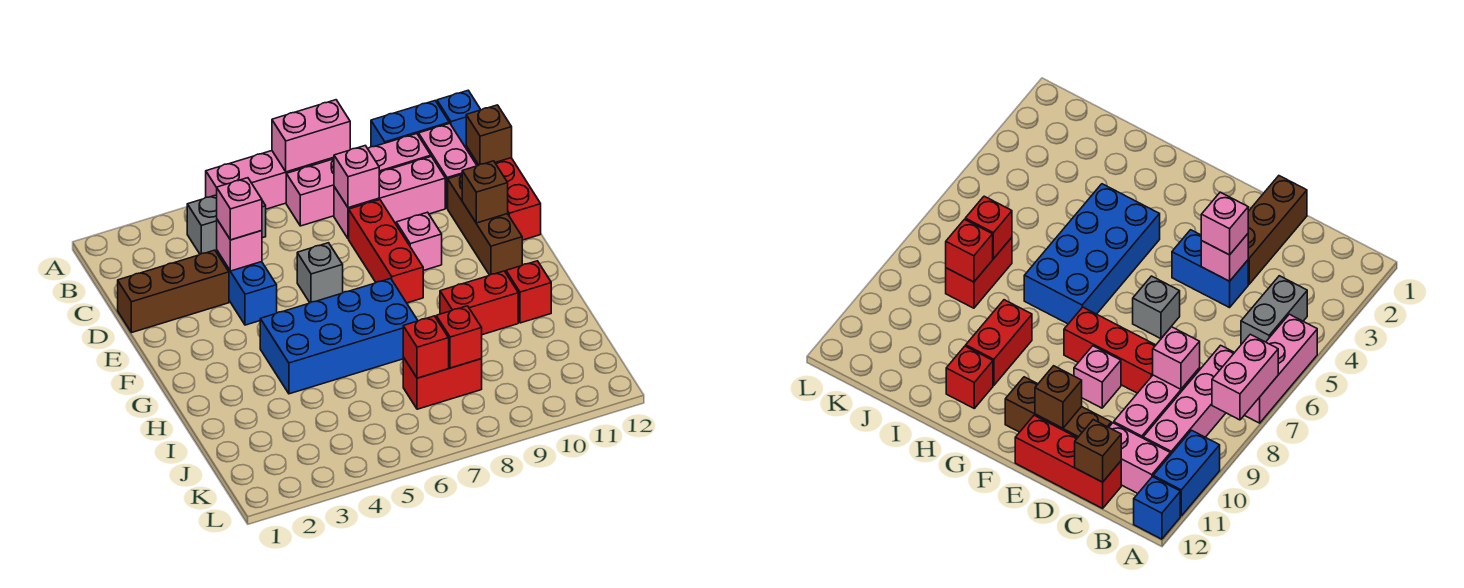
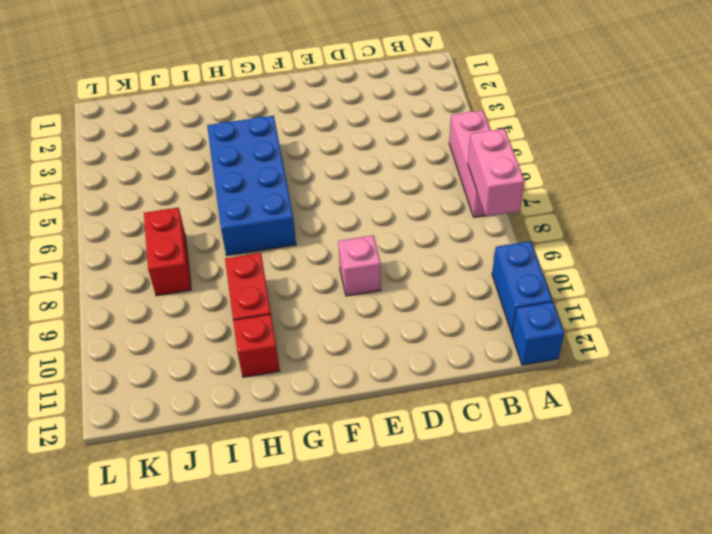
none -> grey brick B4:B5 level 1
none -> pink brick B7:B10 level 1
none -> pink brick B11:C11 level 1

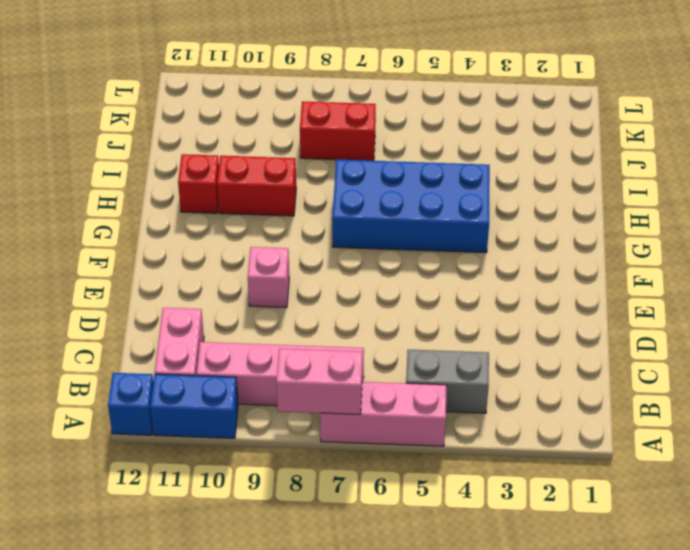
none -> pink brick C8:C10 level 1
none -> red brick C12:E12 level 1
none -> brown brick D1:D3 level 1

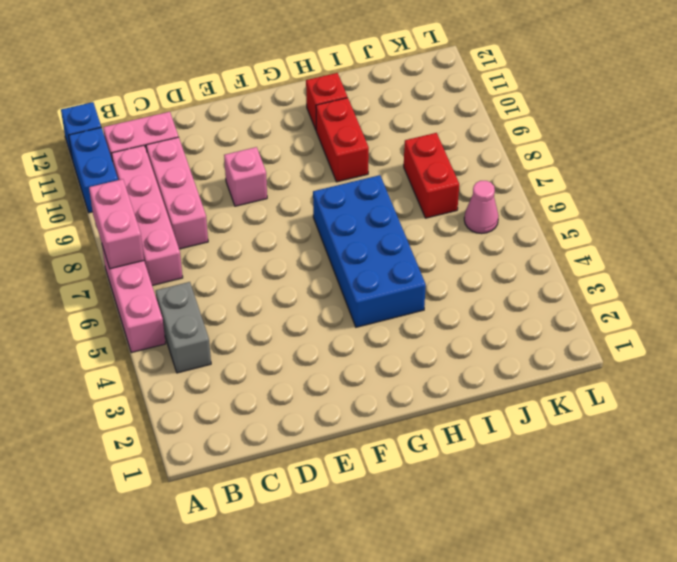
pink cone K6 level 1 -> none
none -> red brick C12:E12 level 1
none -> brown brick D1:D3 level 1
none -> blue brick D4:E4 level 1

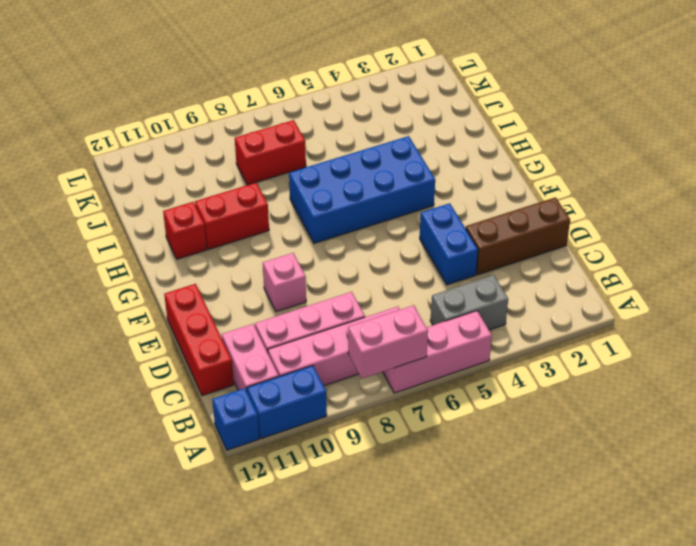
none -> red brick D8:F8 level 1
none -> brown brick D11:F11 level 1
none -> grey brick E6 level 1

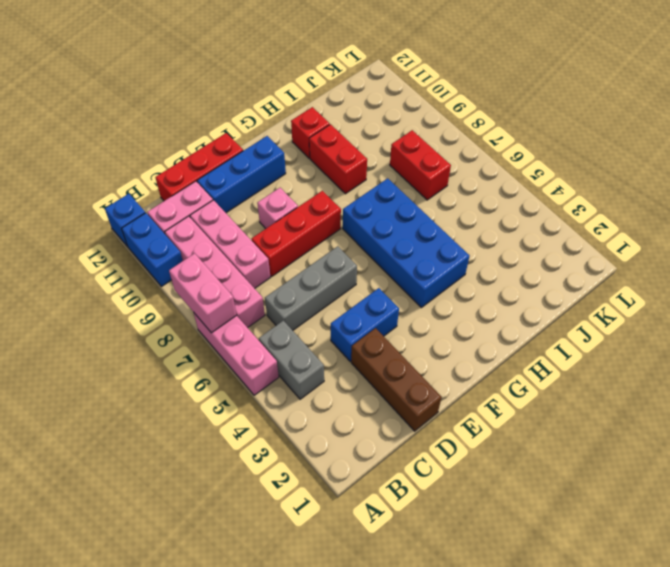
grey brick C6:E6 level 1 -> grey brick E6 level 1
blue brick D11:F11 level 1 -> brown brick D11:F11 level 1
none -> pink brick C8 level 2
none -> brown brick C12 level 2
none -> pink brick D4 level 2

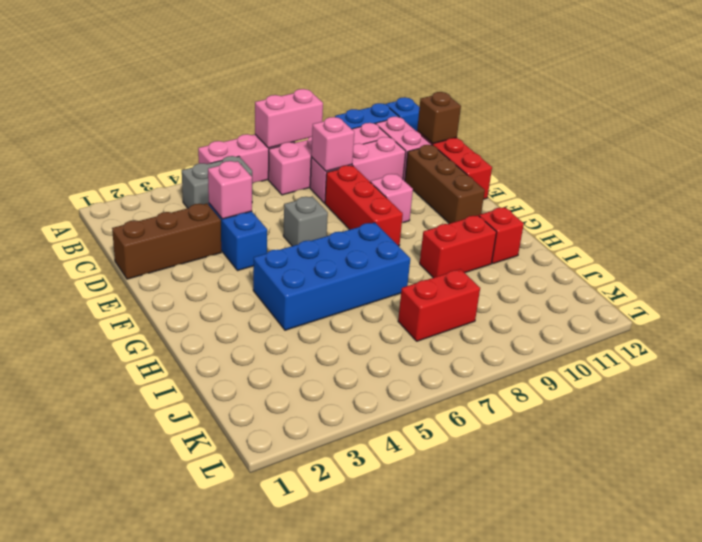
none -> brown brick E11 level 2
none -> red brick J7 level 2
none -> red brick J8 level 2

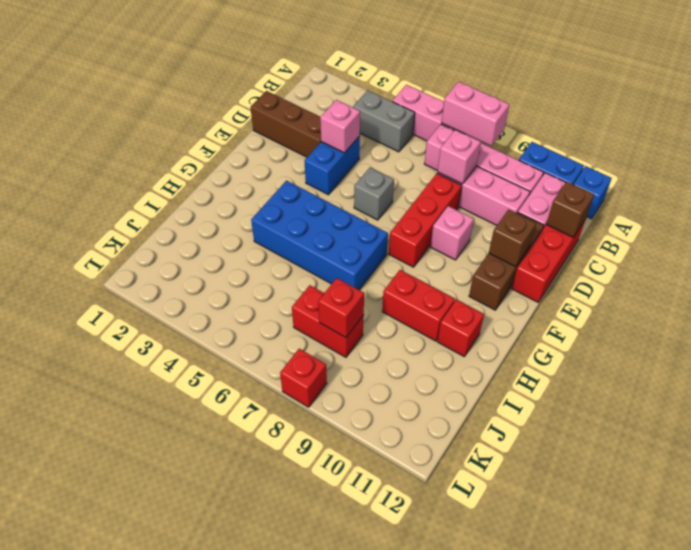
red brick L8 level 1 -> red brick J7 level 2
none -> pink brick D4 level 3

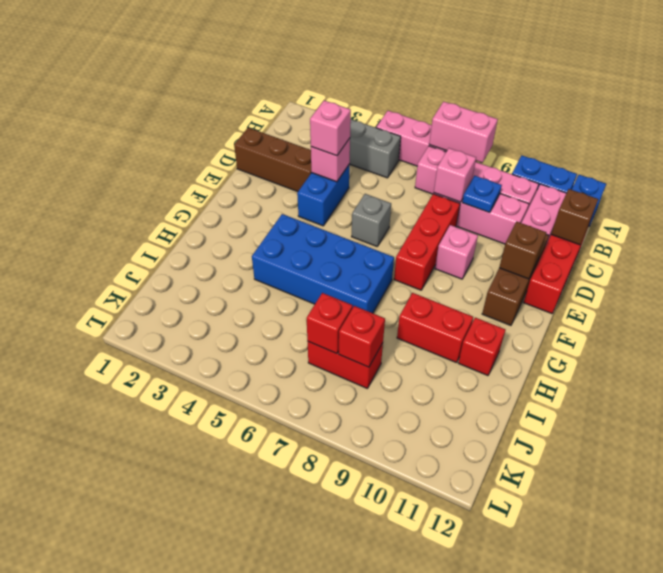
blue plate C9 level 2 -> none

